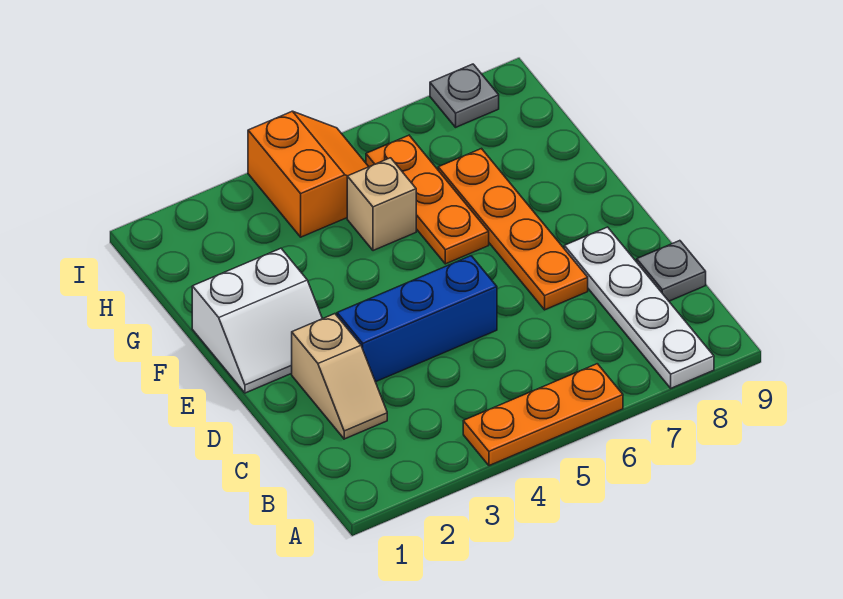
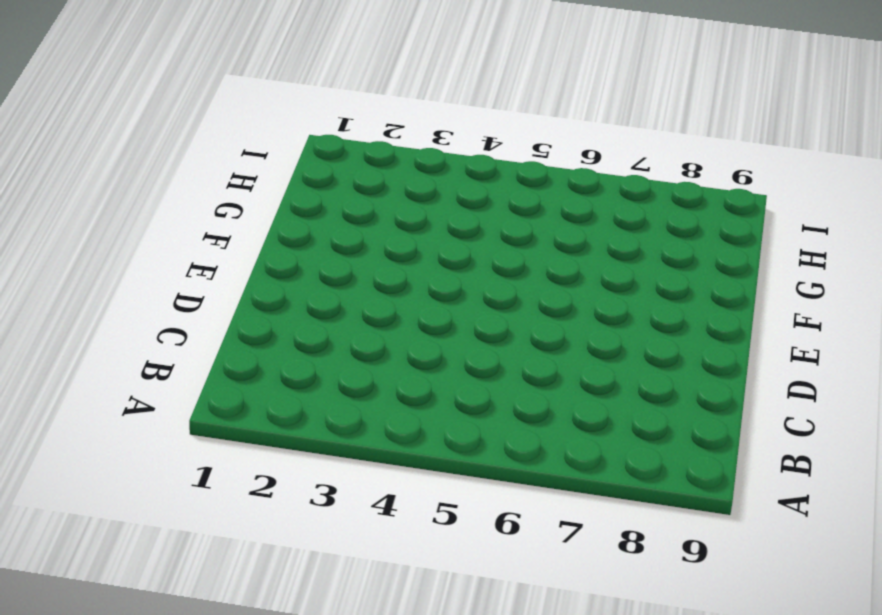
none -> orange plate A4:A6 level 1
none -> white plate A8:D8 level 1

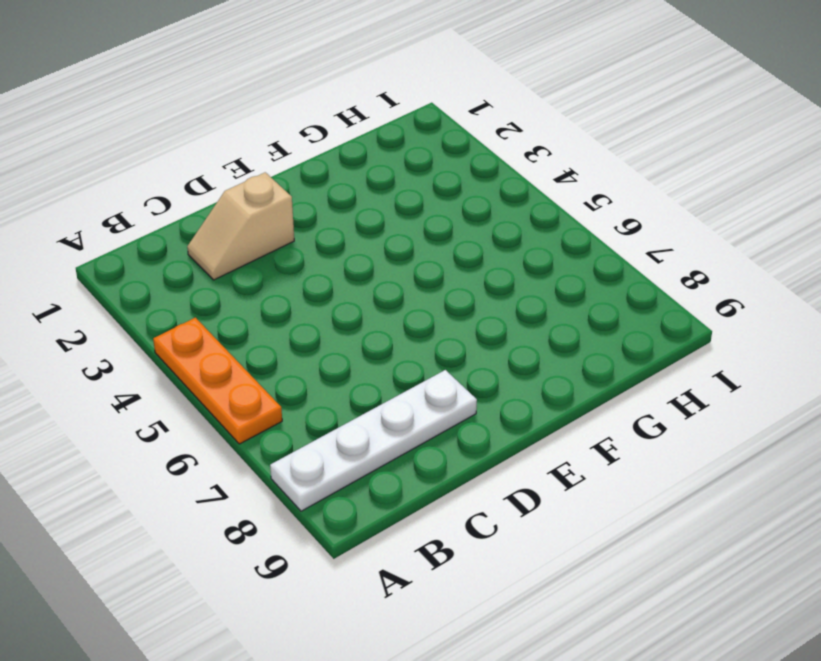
none -> grey plate C9 level 1
none -> blue brick D3:D5 level 1

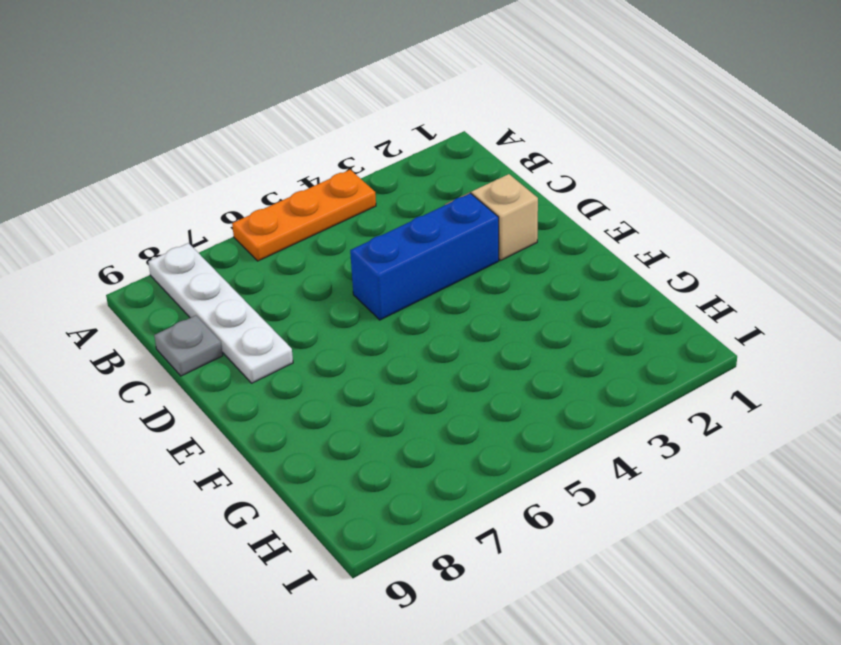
none -> orange plate D7:G7 level 1
none -> white slope E1:F2 level 1 top F

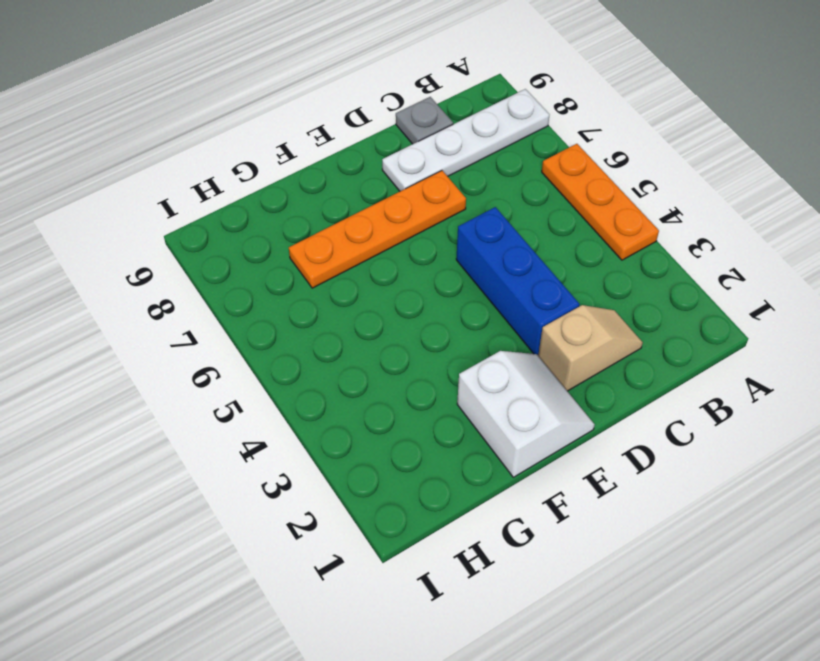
none -> orange plate F6:H6 level 1
none -> tan brick G5 level 1

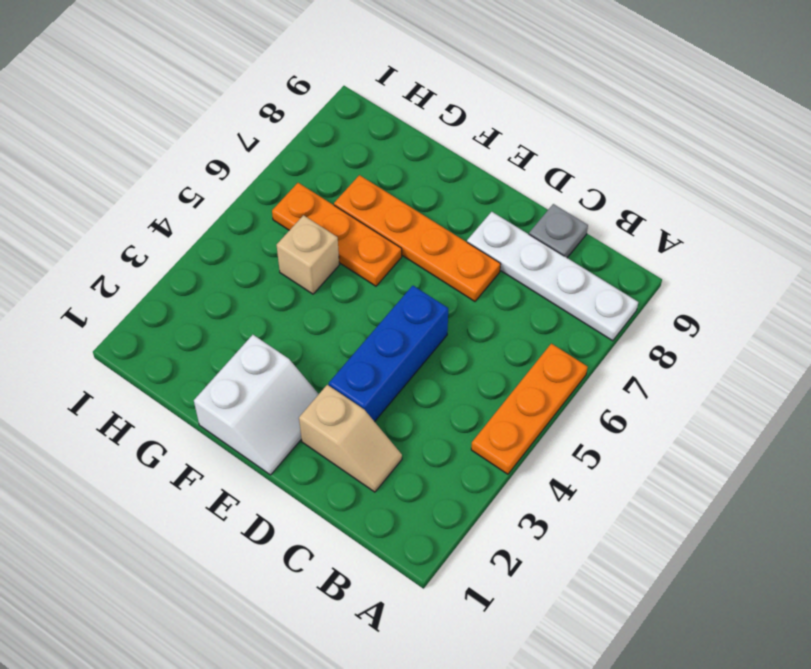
none -> orange slope H4:I5 level 1 top 4
none -> grey plate I8 level 1

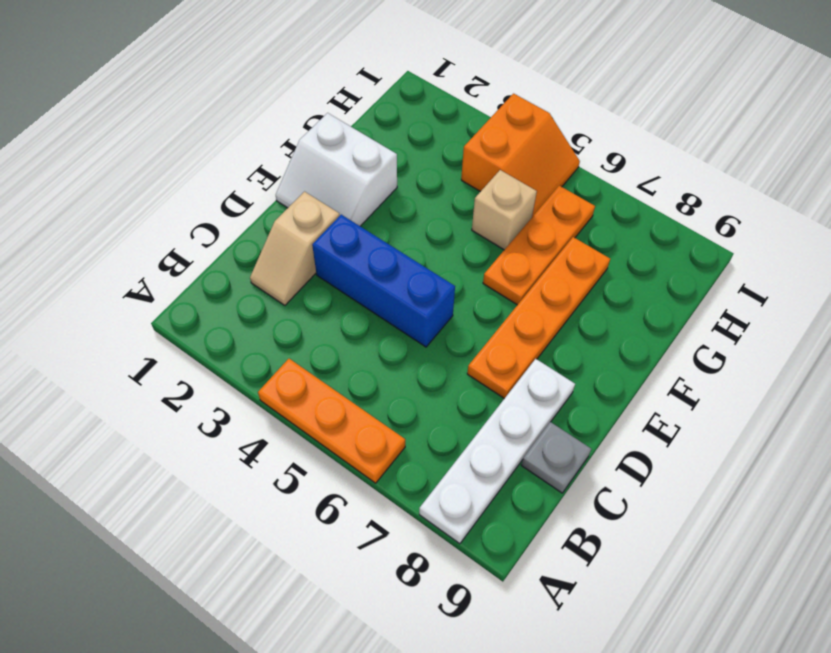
none -> grey plate I8 level 1

